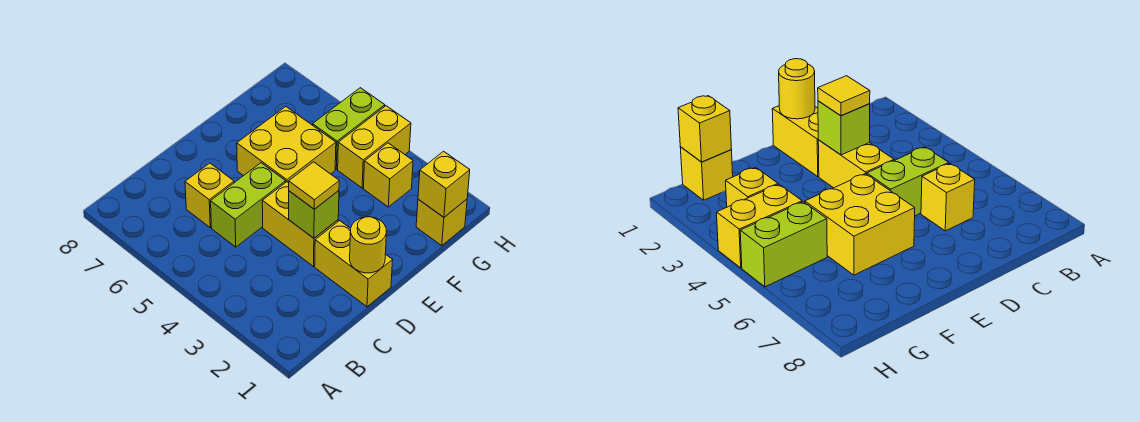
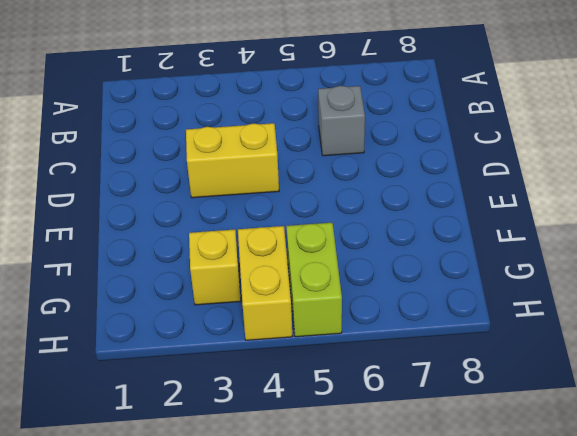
grey brick C6 level 1 -> yellow brick C6 level 1
none -> lime brick C5:D5 level 1
none -> yellow brick D1:D2 level 1
none -> yellow brick E5:F6 level 1

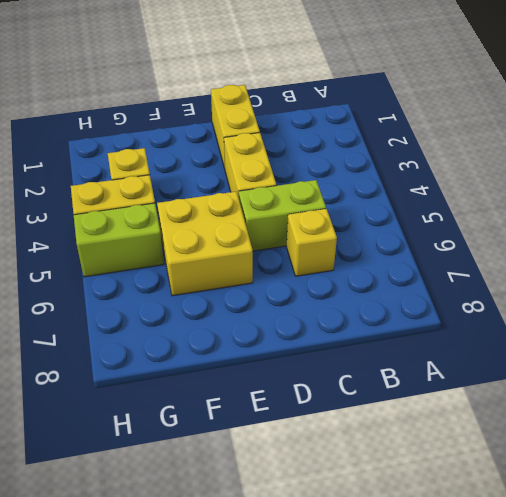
none -> yellow brick G1 level 1
none -> yellow round brick D1 level 2
none -> lime brick D3 level 2

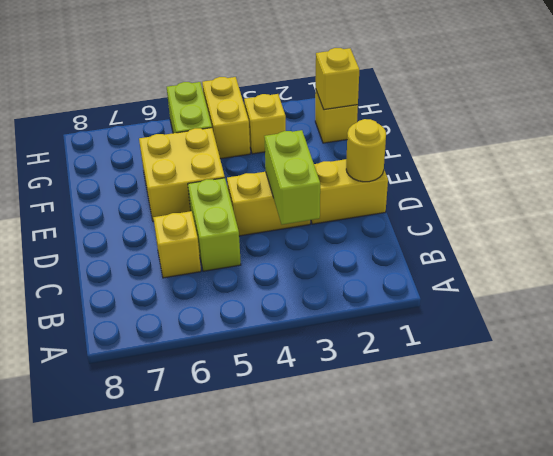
lime brick C3:D3 level 2 -> lime brick D3 level 2
none -> yellow tile D3 level 3

